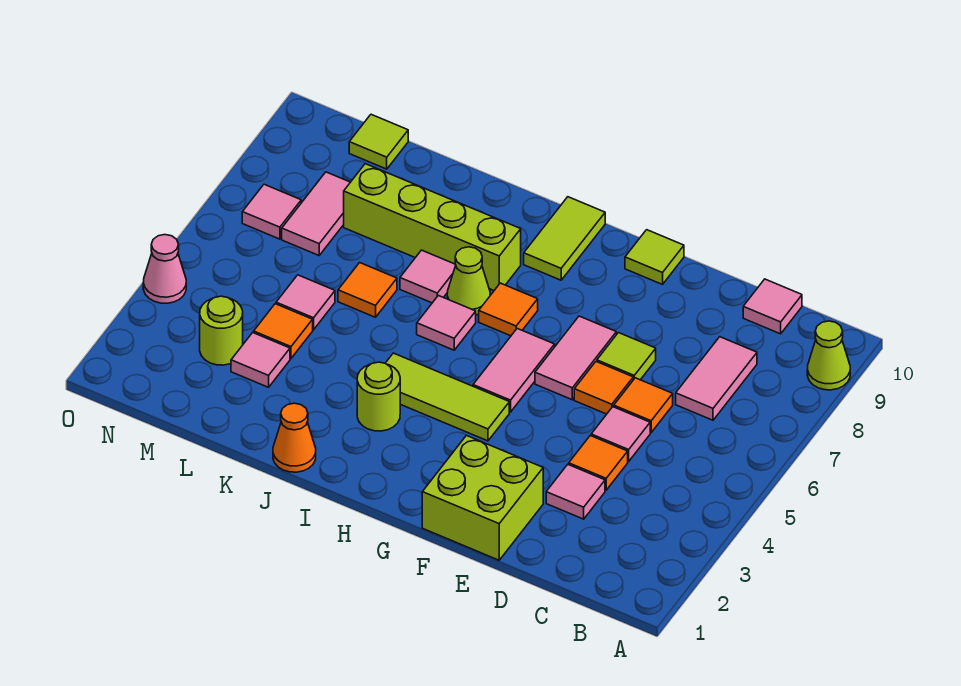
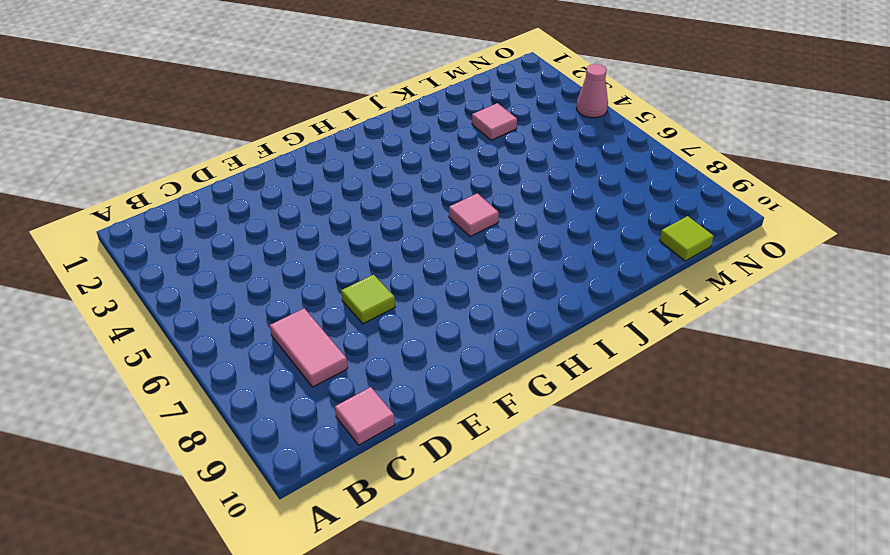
none -> lime cone A9 level 1
none -> pink tile D3 level 1
none -> orange tile D4 level 1
none -> pink tile D5 level 1

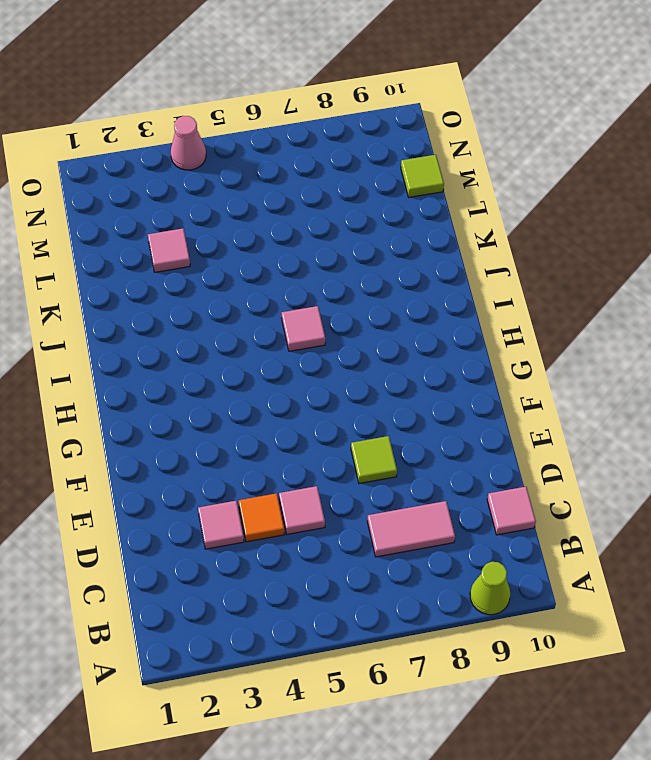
none -> orange tile D6 level 1
none -> lime brick E1:F2 level 1
none -> orange tile E6 level 1
none -> pink tile F6:F7 level 1

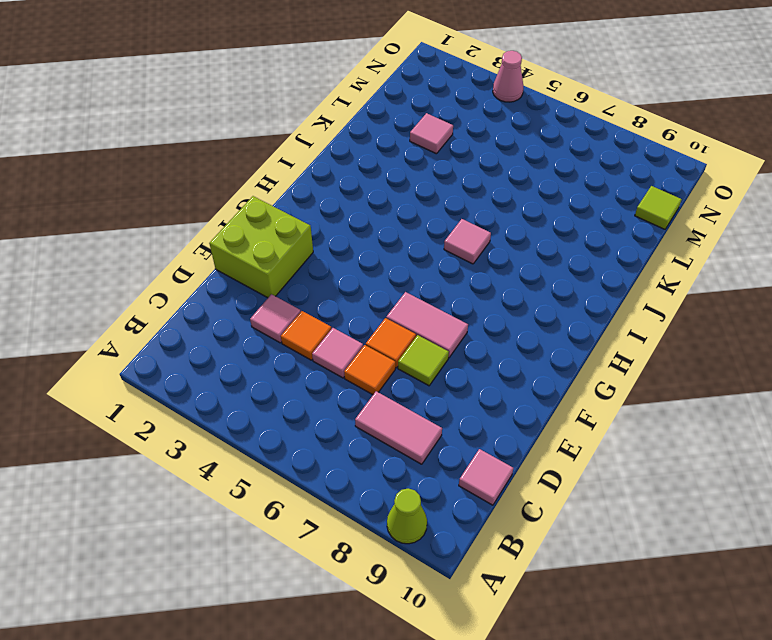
none -> lime tile F10 level 1
none -> lime tile G4:I4 level 1
none -> pink tile G5:G6 level 1
none -> orange tile H7 level 1

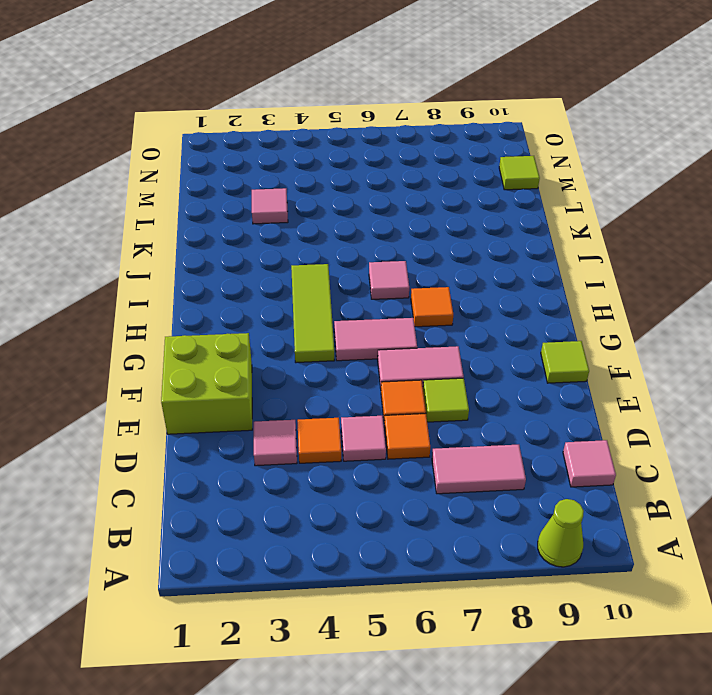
none -> lime tile H9:H10 level 1
none -> lime round brick I3 level 1
none -> lime cone I7 level 1
none -> lime brick I8:L8 level 1

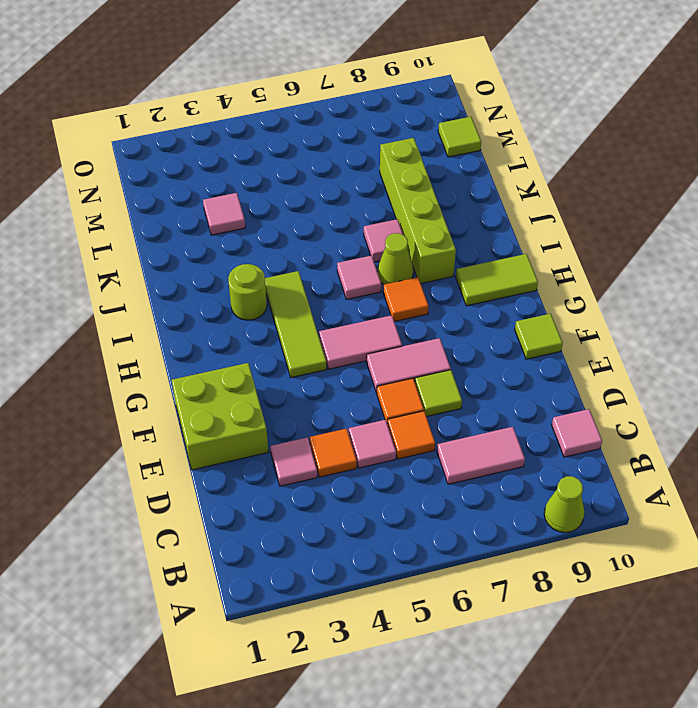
none -> orange cone J1 level 1
none -> orange tile K6 level 1
none -> orange tile L4 level 1
none -> pink tile L5 level 1

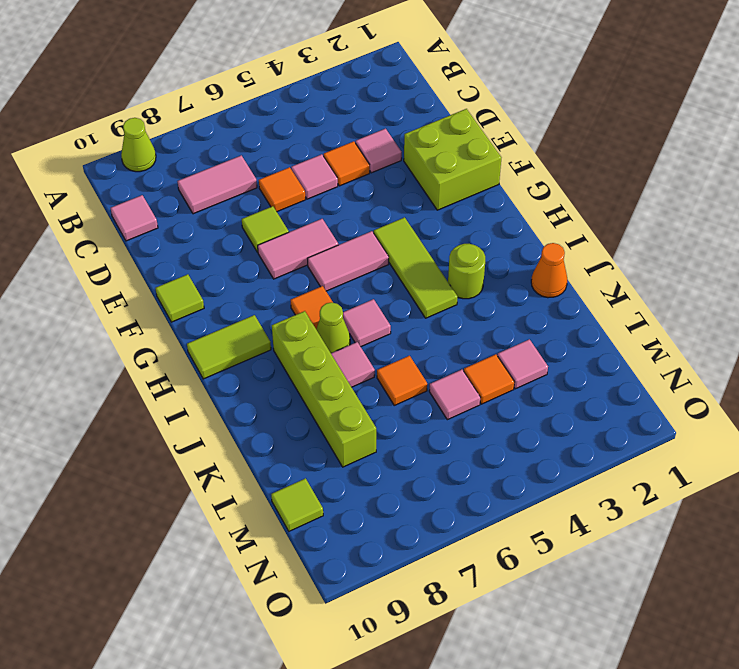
none -> orange tile E6 level 1
none -> lime round brick M3 level 1
none -> pink tile M7:M8 level 1
none -> pink tile N7 level 1

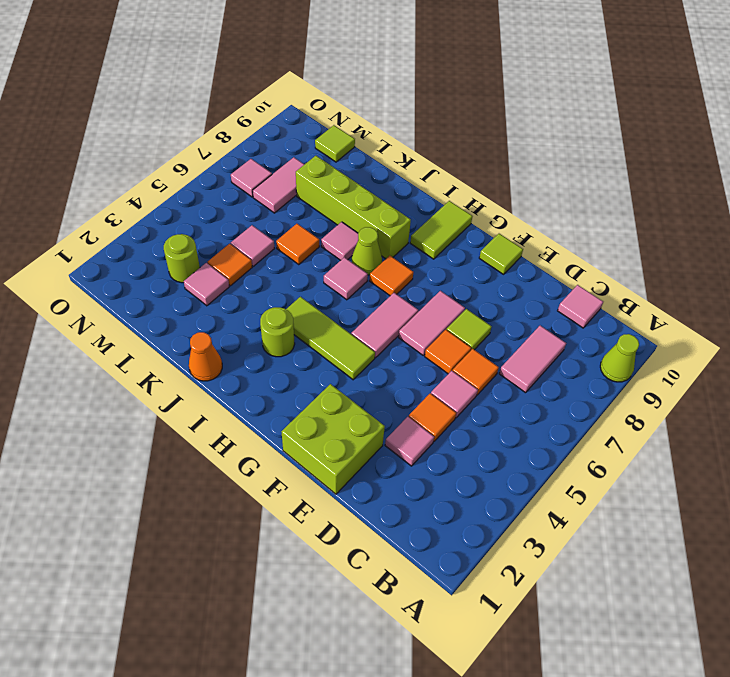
none -> pink cone O4 level 1

